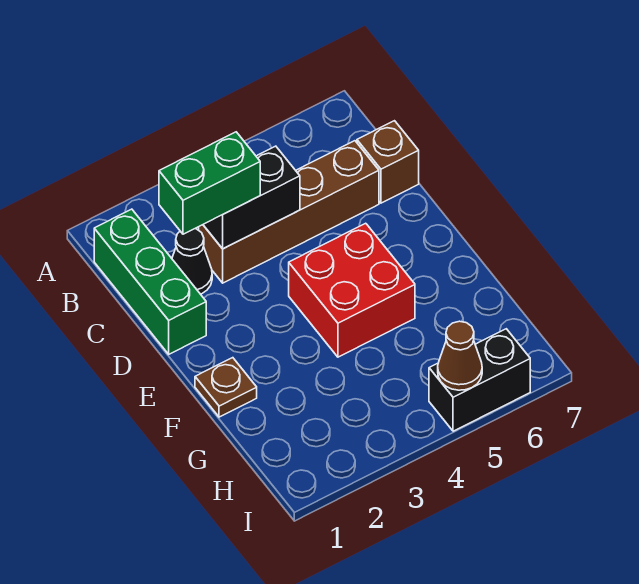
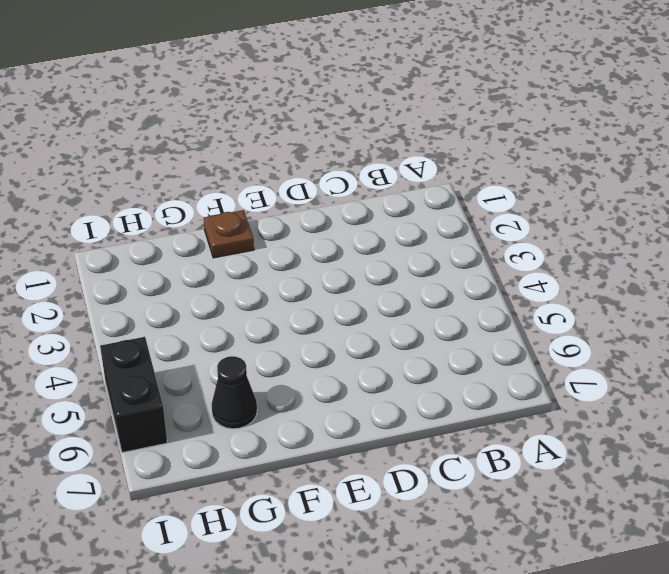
black cone G6 level 1 -> black cone C2 level 1
none -> green brick B1:D1 level 1
none -> brown brick C3:C6 level 1

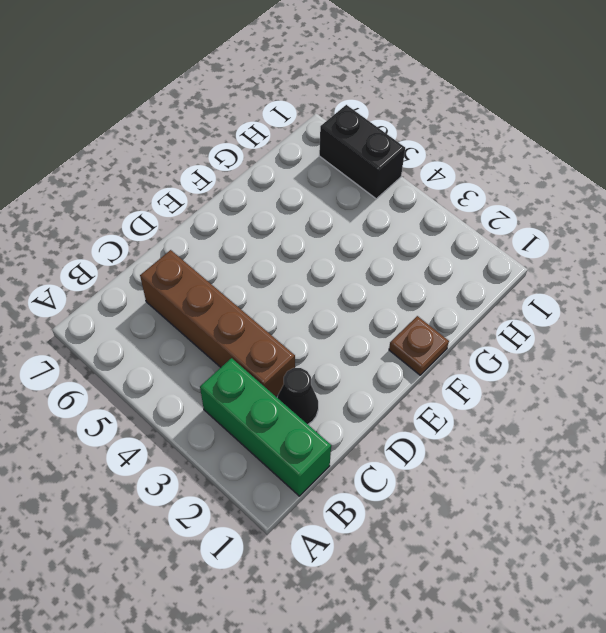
green brick B1:B3 level 1 -> green brick B1:D1 level 1
none -> brown brick C7 level 1
none -> red brick E4:F5 level 1

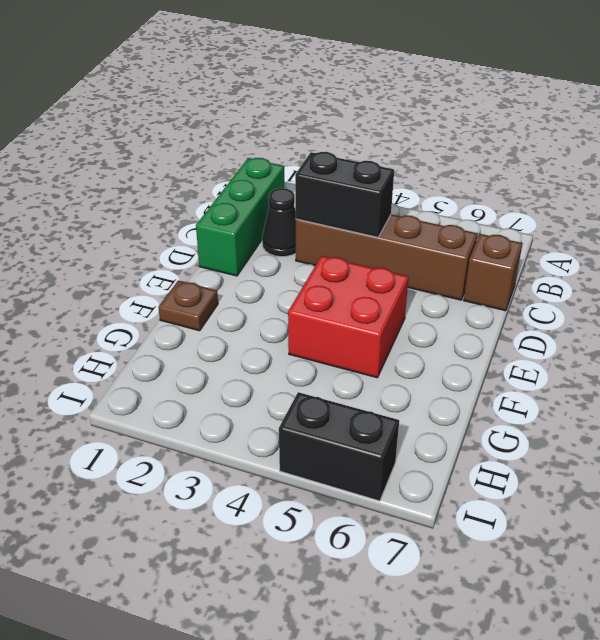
none -> brown cone I5 level 2
none -> green brick C2:C3 level 3

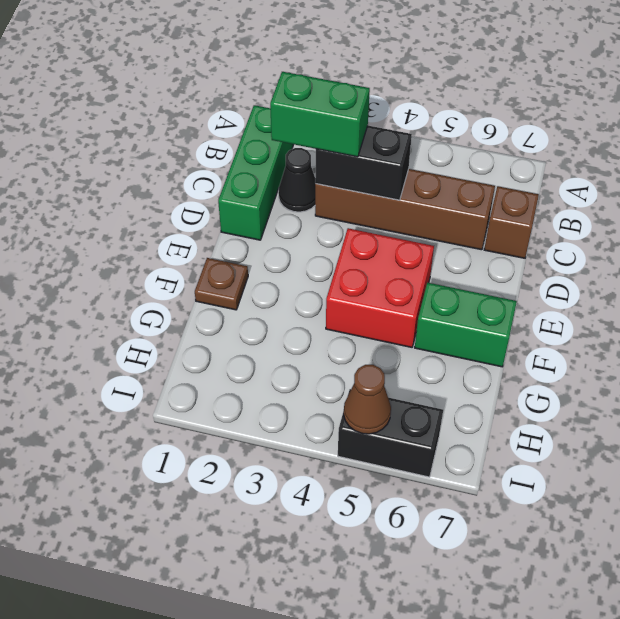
green brick F6:F7 level 1 -> none

